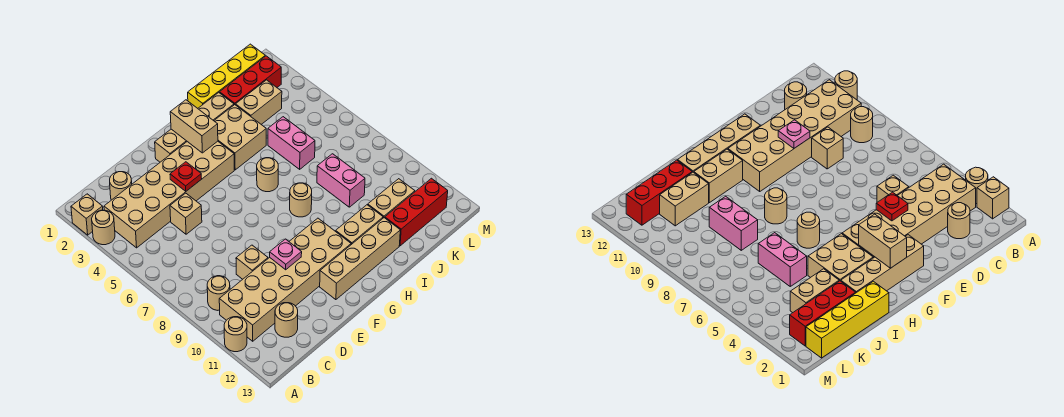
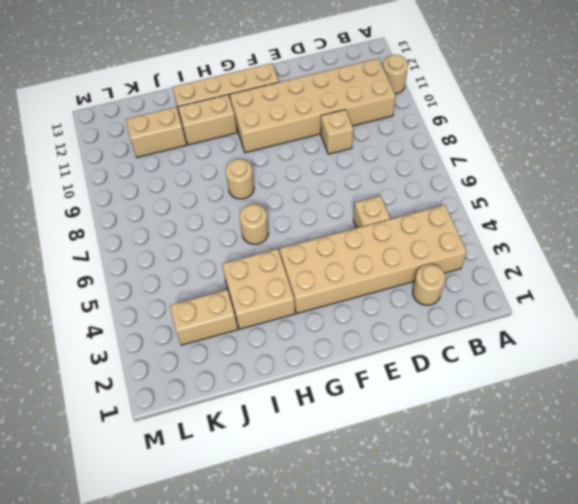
none -> tan brick A2 level 1
none -> tan round brick A3 level 1
none -> tan round brick B9 level 1

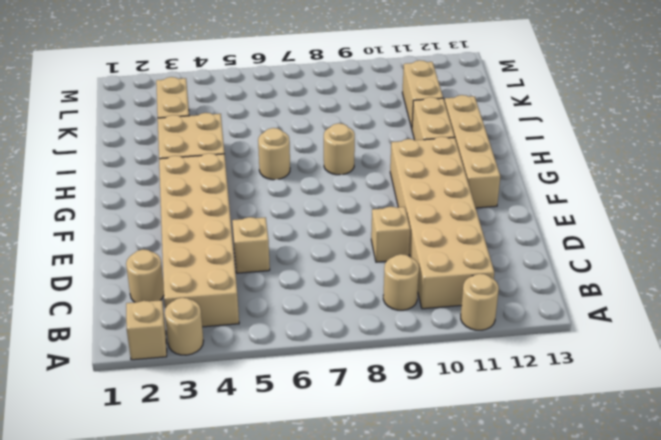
none -> tan round brick C12 level 1
none -> tan brick F2:I2 level 1
none -> yellow brick I1:L1 level 1

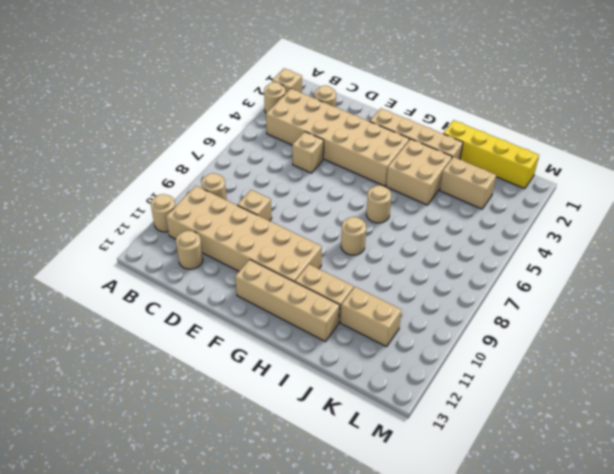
none -> red brick J2:L2 level 1
none -> pink brick J5:J6 level 1
none -> pink brick J8:J9 level 1

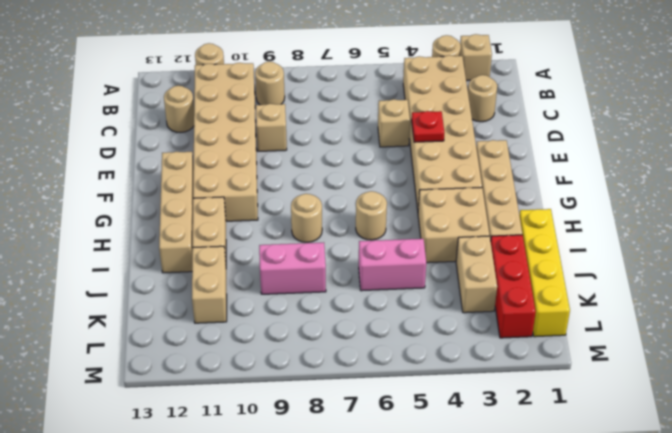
none -> red brick J12:L12 level 1
none -> pink plate E10 level 2
none -> tan brick G2:G3 level 2

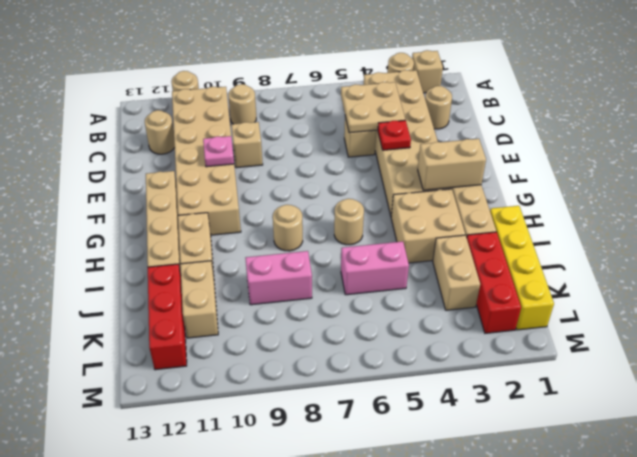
tan plate C4:D5 level 2 -> none

